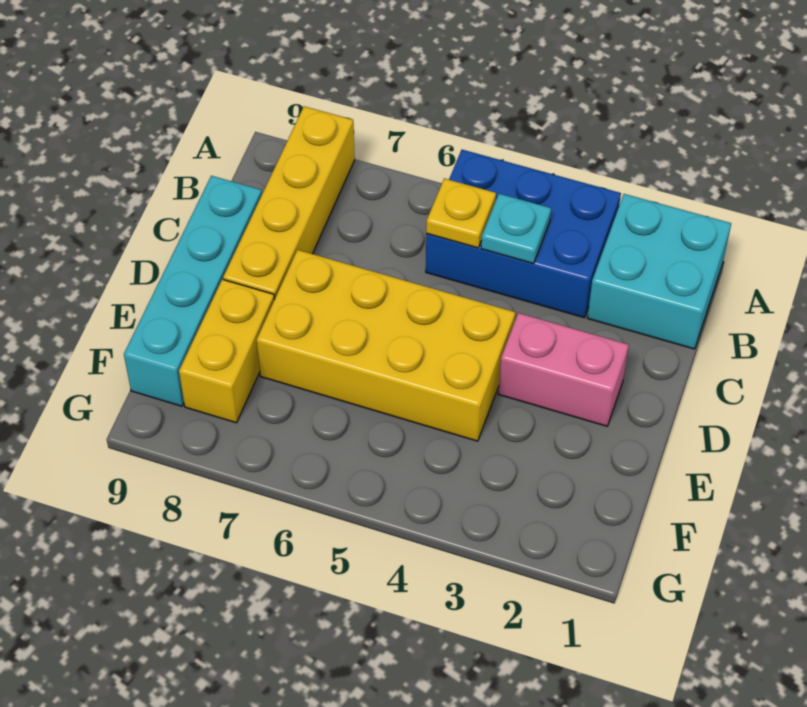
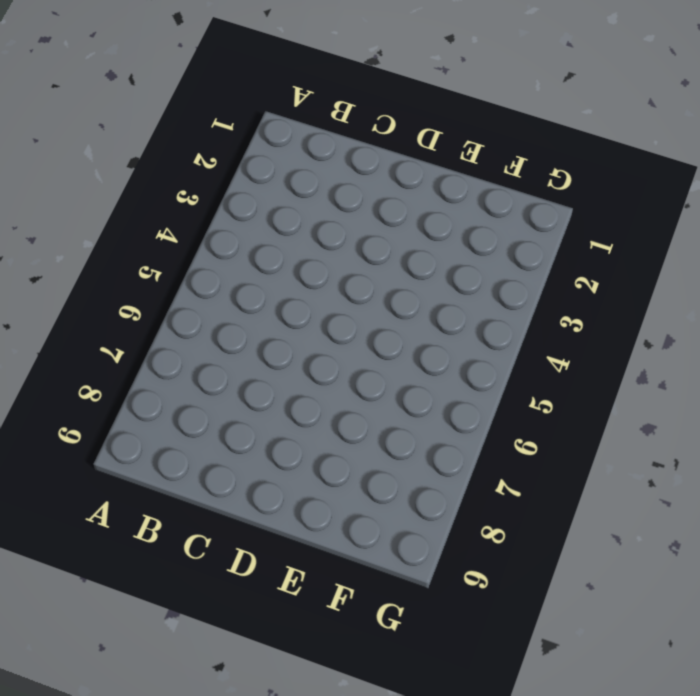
none -> cyan brick A1:B2 level 1
none -> blue brick A3:B5 level 1

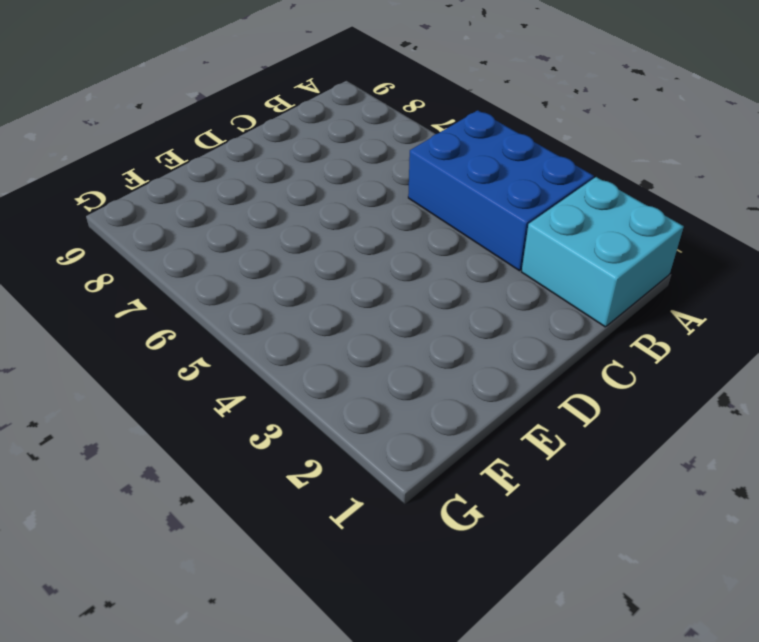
none -> yellow brick A8:D8 level 1
none -> cyan brick C9:F9 level 1

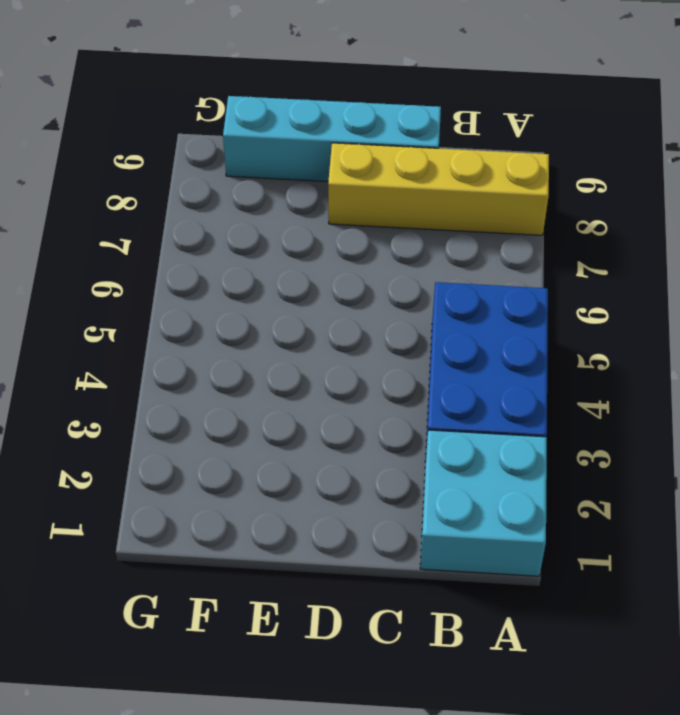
none -> pink brick D2:D3 level 1
none -> yellow brick D4:E7 level 1

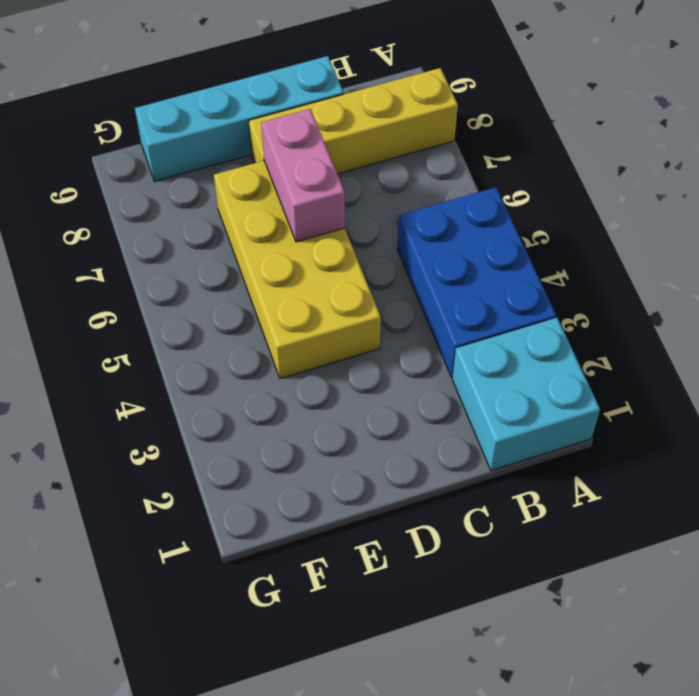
pink brick D6:D7 level 2 -> pink brick D2:D3 level 1
none -> yellow brick E8:F8 level 1
none -> cyan plate B4 level 2

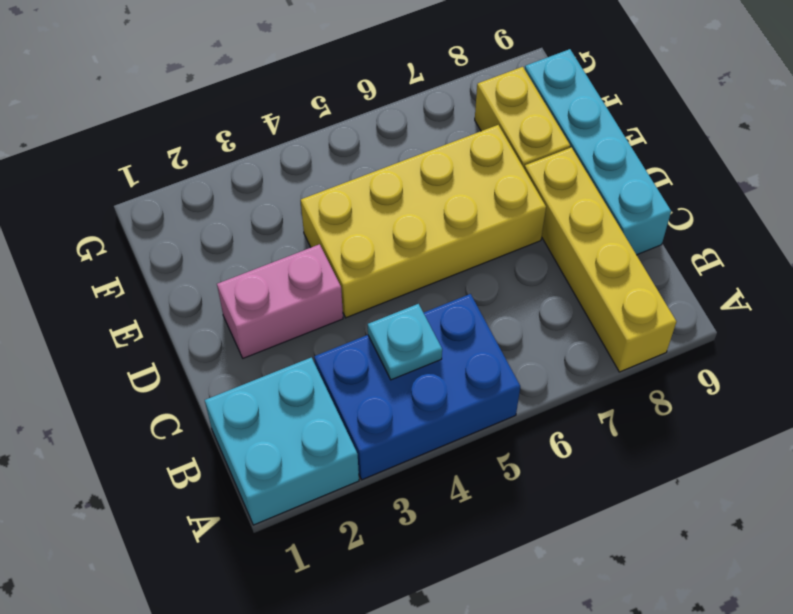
none -> yellow plate B5 level 2

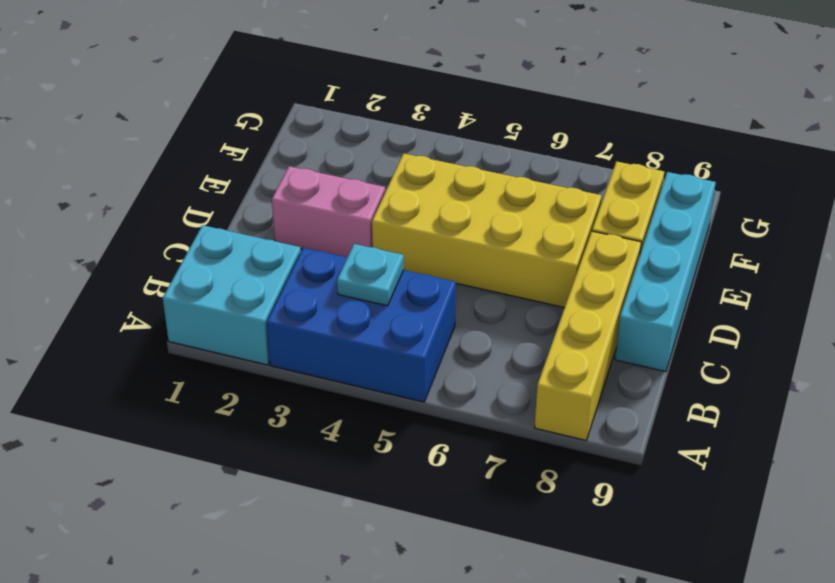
none -> yellow plate B5 level 2

